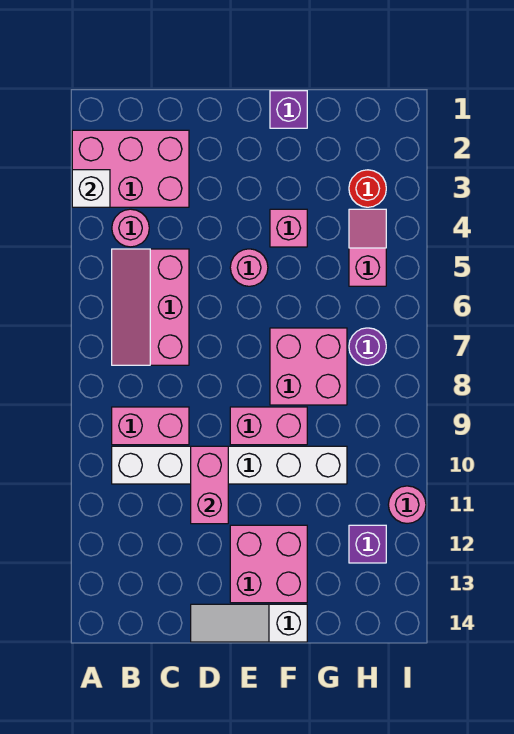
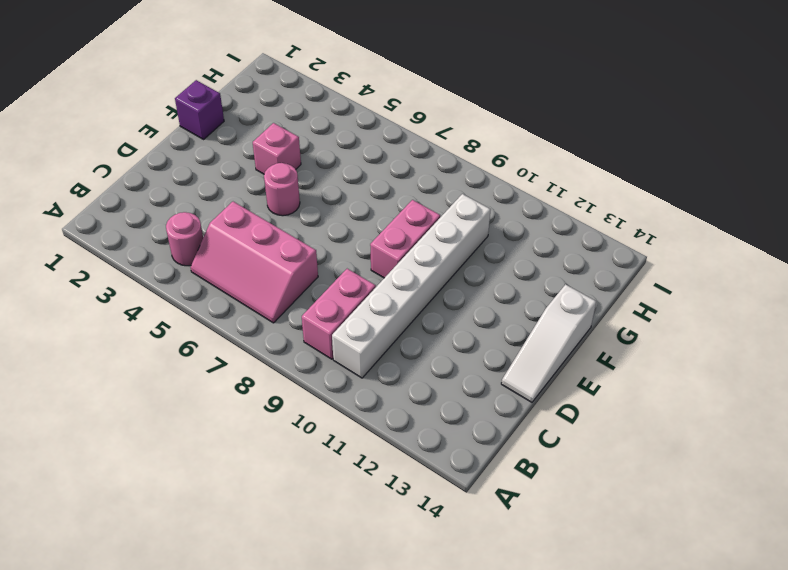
none -> pink brick A2:C3 level 1
none -> pink brick E12:F13 level 1
none -> pink brick F7:G8 level 1

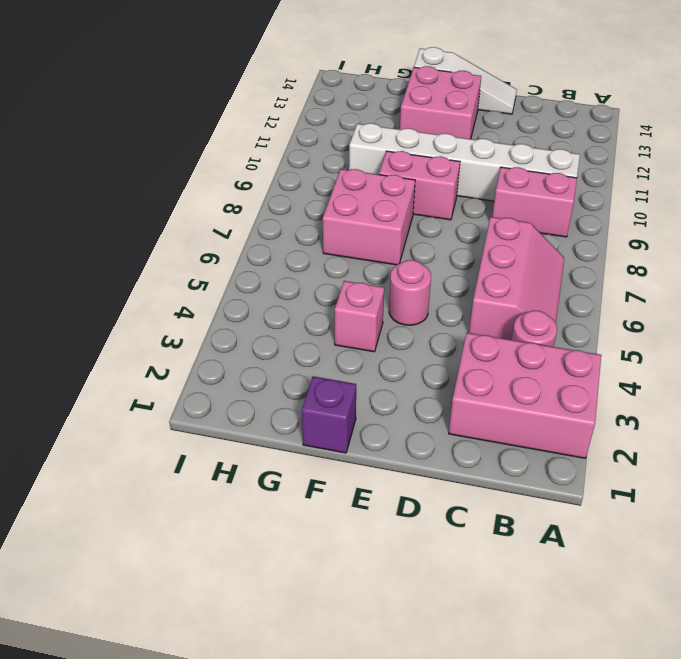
none -> red round brick H3 level 1
none -> pink slope H4:H5 level 1 top 5
none -> purple round brick H7 level 1

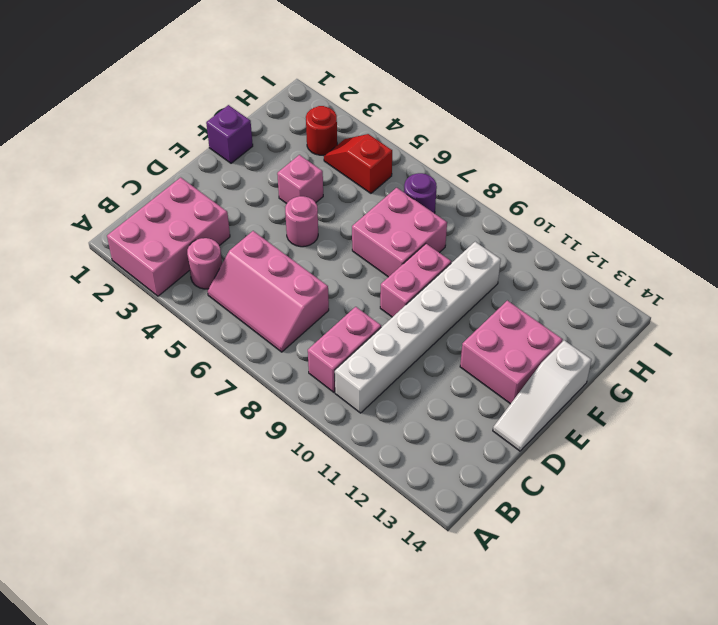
red slope H4:H5 level 1 top 5 -> pink slope H4:H5 level 1 top 5
none -> purple brick H12 level 1
none -> pink round brick I11 level 1
none -> white brick A3 level 2

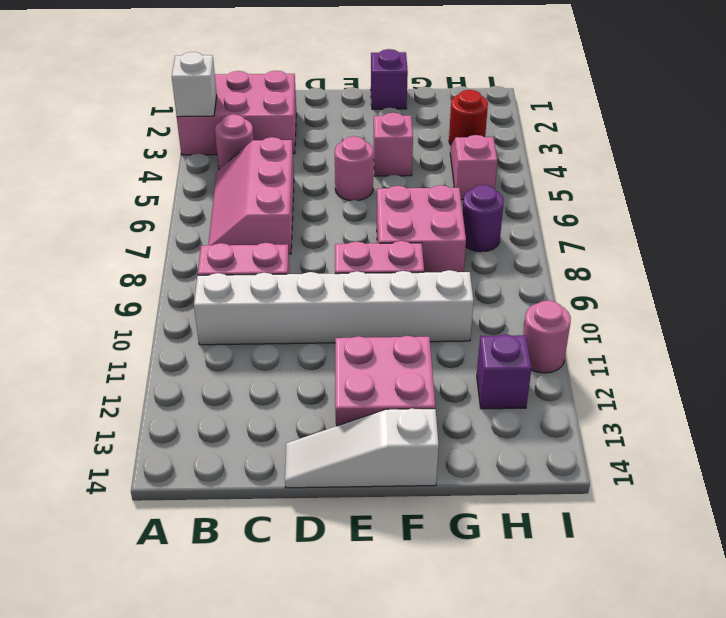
none -> pink brick D10:D11 level 2

